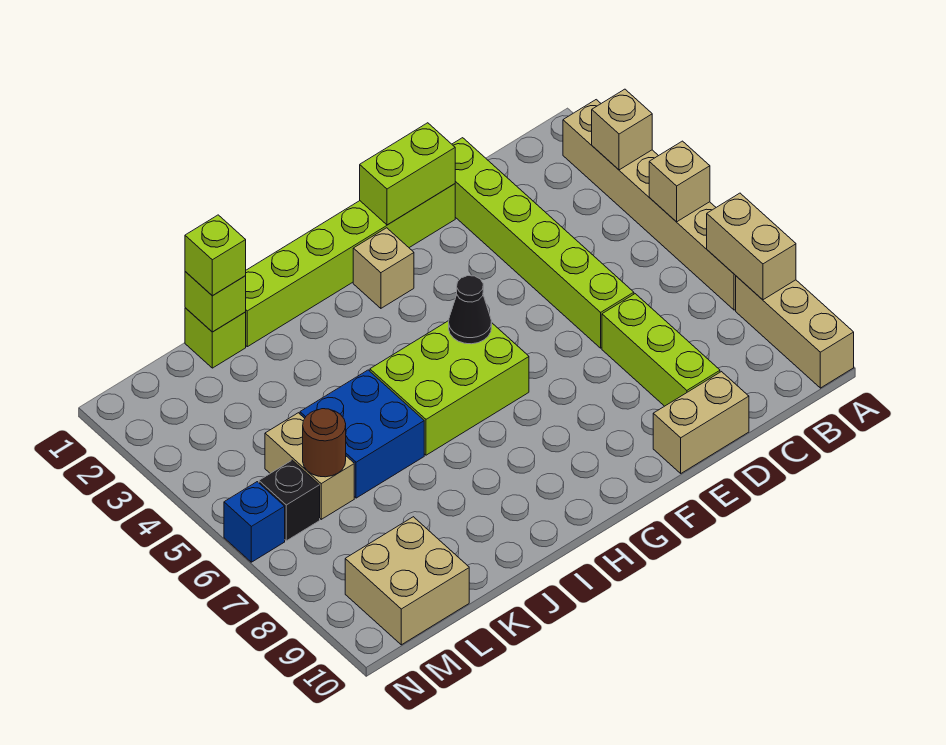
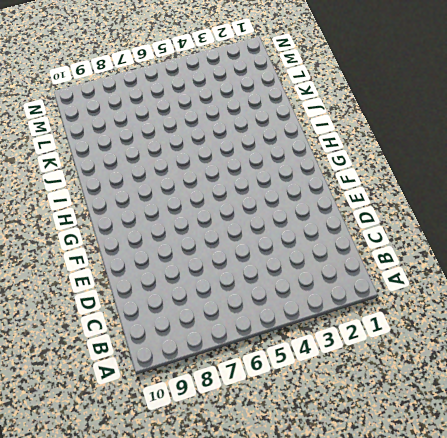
none -> tan brick A2:A7 level 1
none -> tan brick A8:A10 level 1
none -> lime brick D1:D6 level 1

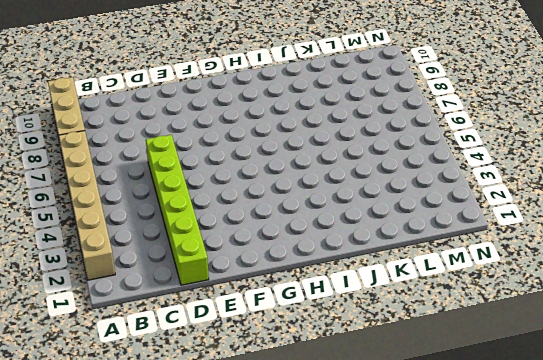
none -> lime brick D7:D9 level 1
none -> tan brick D10:E10 level 1
none -> lime brick E1:J1 level 1

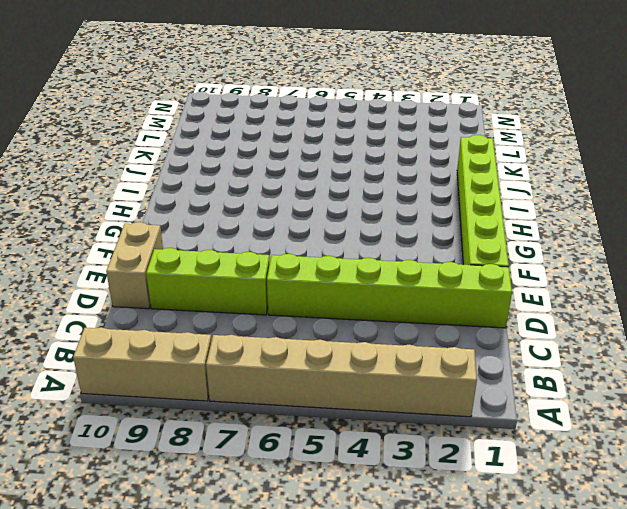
none -> tan brick G2 level 1
none -> lime brick G5:I6 level 1
none -> blue brick J5:K6 level 1

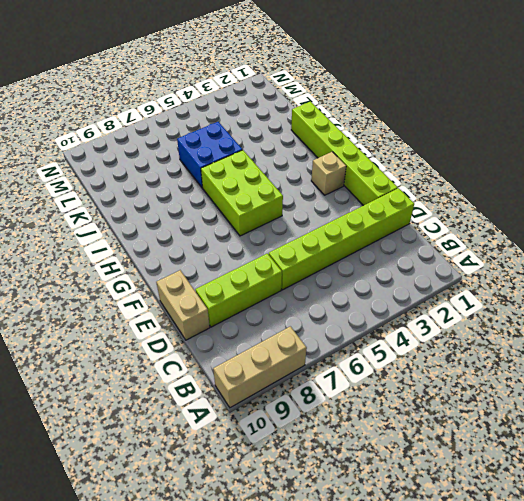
none -> tan brick A2:A7 level 1
none -> lime brick K1 level 1
none -> tan brick L5:L6 level 1

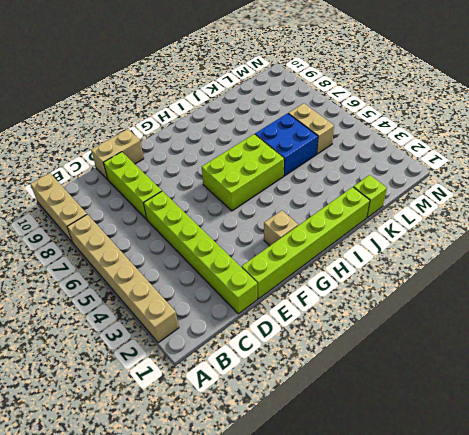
none -> tan brick L9:M10 level 1
none -> black brick M6 level 1
none -> blue brick N6 level 1

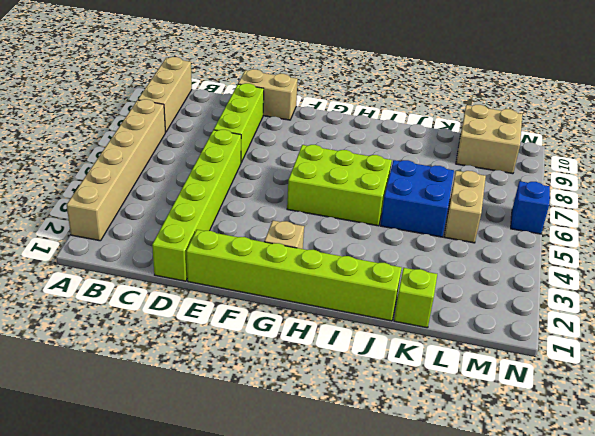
none -> black brick M6 level 1
none -> tan brick A3 level 2
none -> tan brick A5 level 2

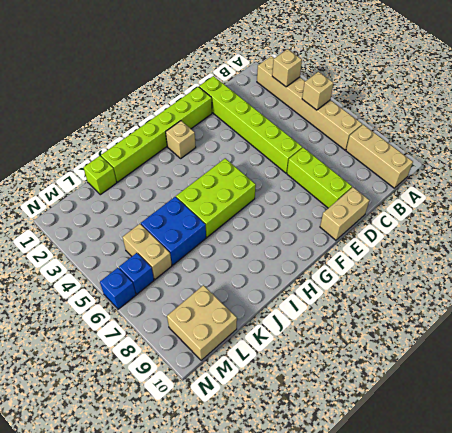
blue brick M6 level 1 -> black brick M6 level 1
none -> tan brick A7:A8 level 2
none -> lime brick E1:F1 level 2
none -> black cone G5 level 2

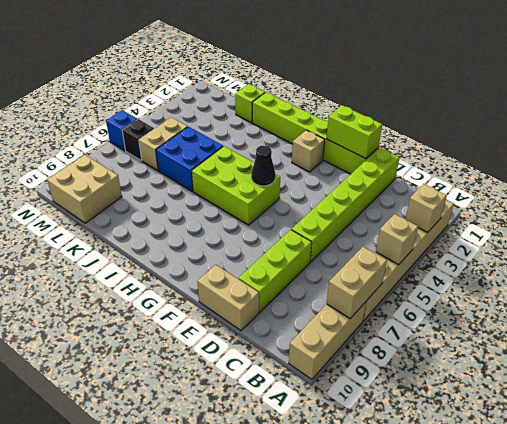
none -> lime brick K1 level 2
none -> brown round brick L6 level 2
none -> lime brick K1 level 3

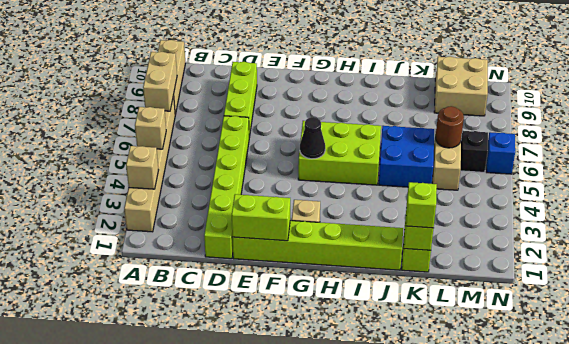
none -> tan brick D10:E10 level 1

